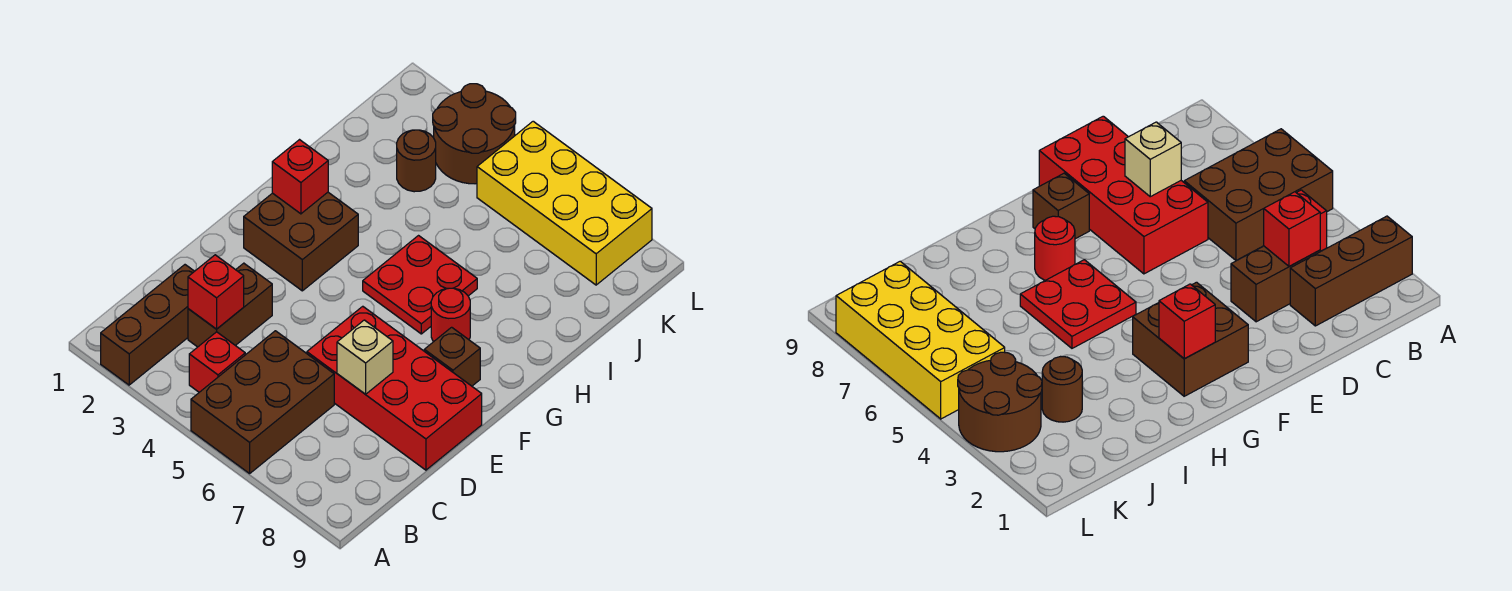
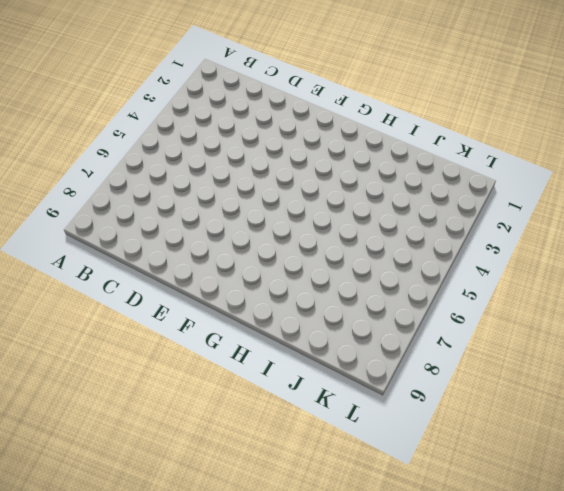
none -> brown brick A2:C2 level 1
none -> brown brick A5:C6 level 1
none -> red brick B4 level 1

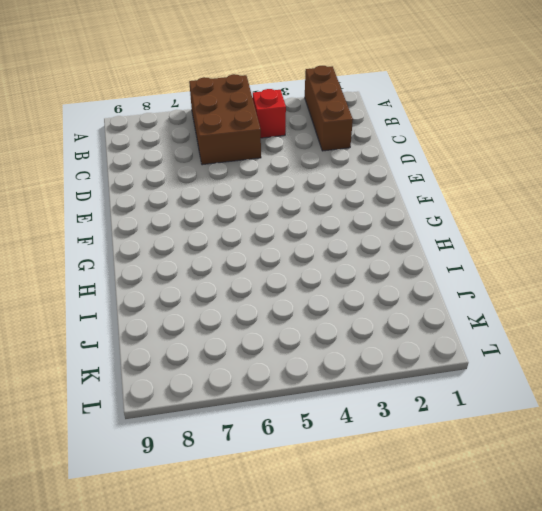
none -> brown brick C3:D3 level 1
none -> red brick D6:E9 level 1
none -> brown brick F2:G3 level 1

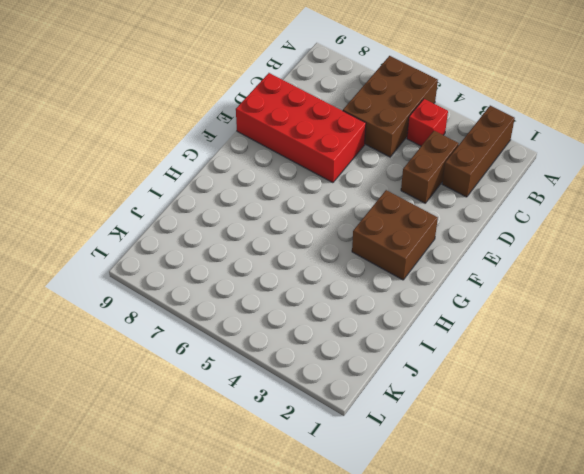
none -> brown brick F8 level 1
none -> red plate G5:H6 level 1
none -> red round brick G7 level 1

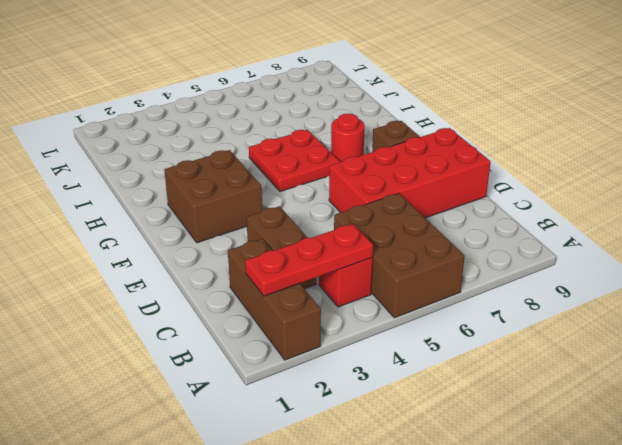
red plate B2:B4 level 2 -> none
none -> brown round brick J3 level 1
none -> brown round brick K3:L4 level 1
none -> yellow brick K5:L8 level 1

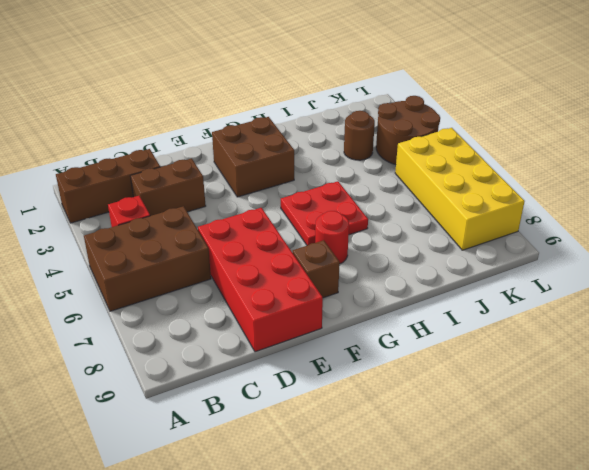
none -> red brick C3 level 2
none -> tan brick D7 level 2
none -> red brick G2 level 2

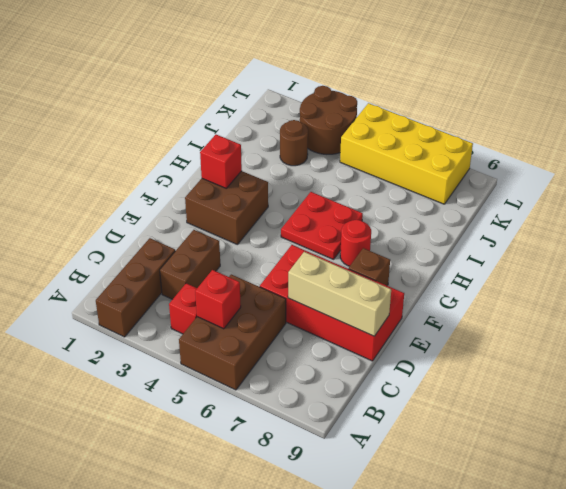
red brick B5 level 2 -> red brick C3 level 2
tan brick D7:D9 level 2 -> tan brick D7 level 2

